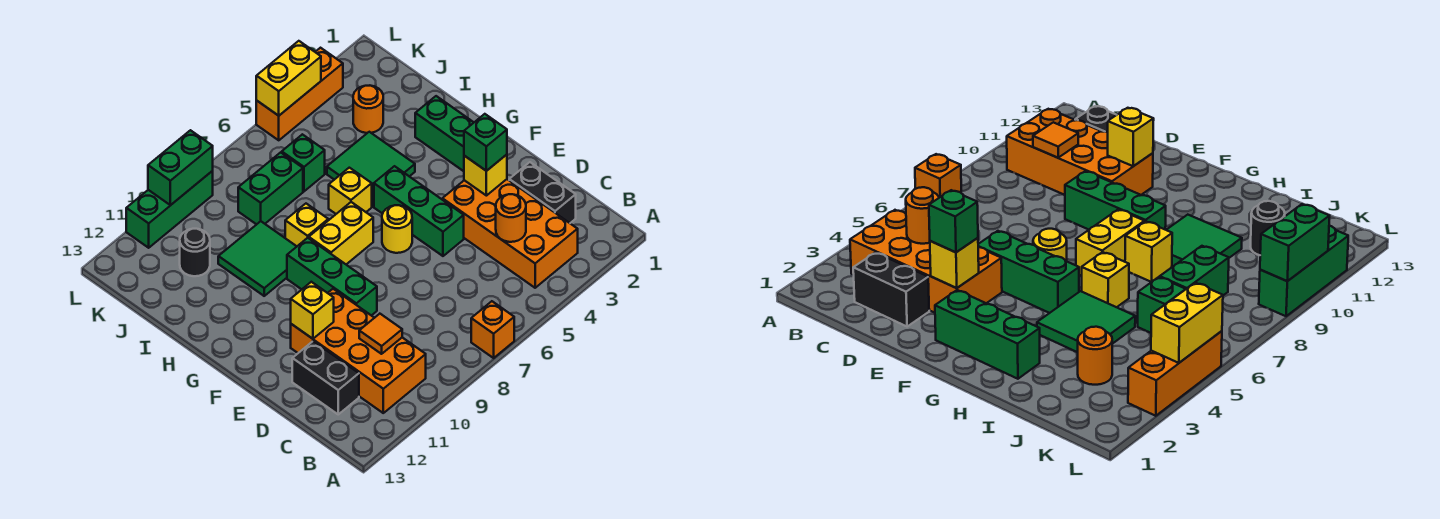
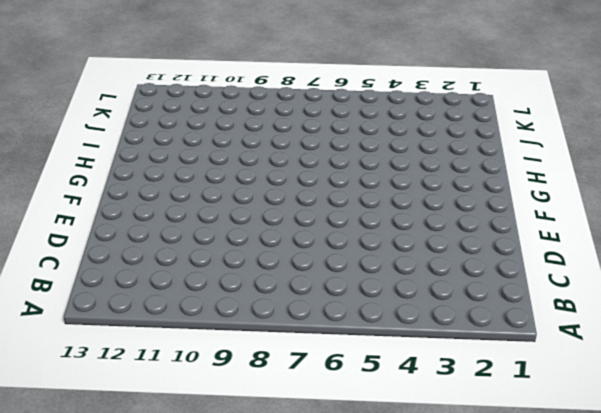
none -> orange brick A7 level 1
none -> orange brick B3:E4 level 1
none -> orange brick B10:E11 level 1

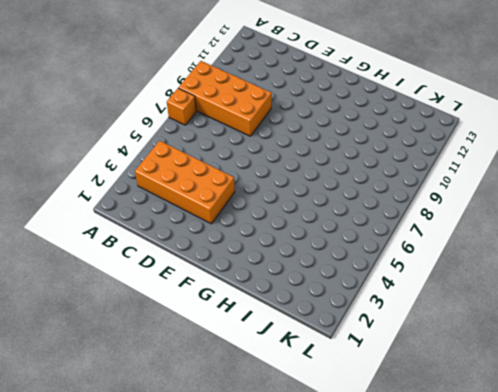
orange brick A8:D9 level 1 -> orange brick B10:E11 level 1
none -> black brick C2:D2 level 1
none -> black brick C12:D12 level 1
none -> green brick E5:G5 level 1

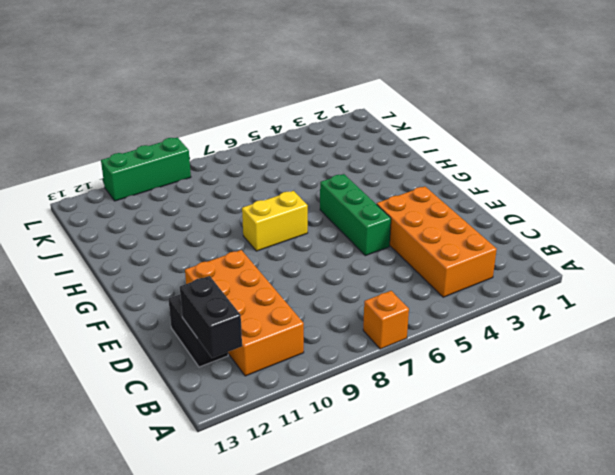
black brick B12:C12 level 2 -> black brick C2:D2 level 1
none -> green brick E9:G9 level 1
none -> green brick F2:H2 level 1
none -> yellow round brick F6 level 1

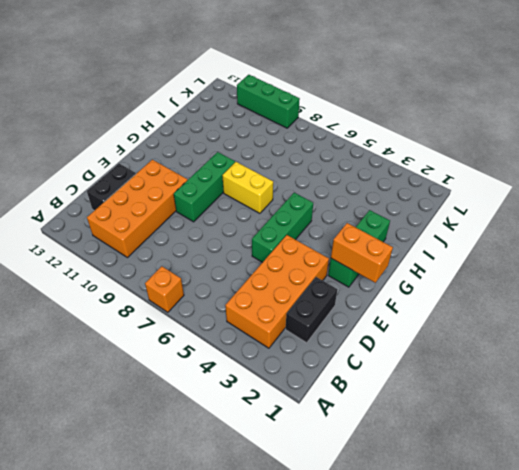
orange brick F1:F2 level 2 -> none
none -> yellow round brick F6 level 1
none -> green tile H4:I5 level 1
none -> yellow brick H6 level 1

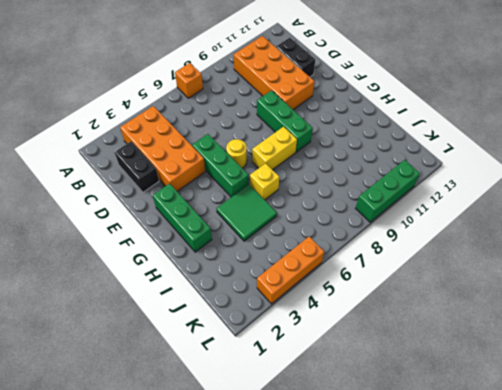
none -> yellow brick H8 level 1
none -> green tile H9:I10 level 1
none -> orange round brick J3 level 1

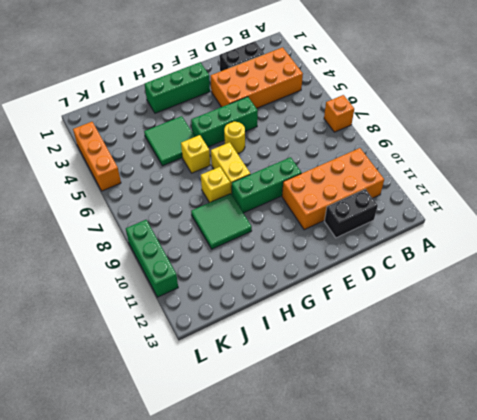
none -> orange round brick J3 level 1
none -> green brick J6 level 1
none -> green brick J7:J8 level 1

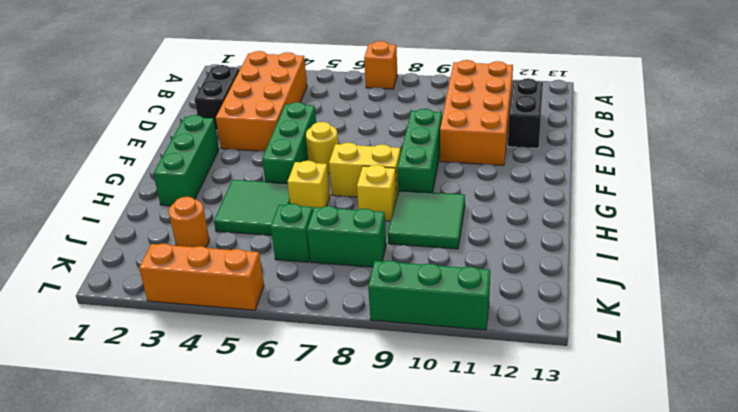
none -> black round brick J11 level 1
none -> orange round brick C4 level 2
none -> orange tile C10 level 2

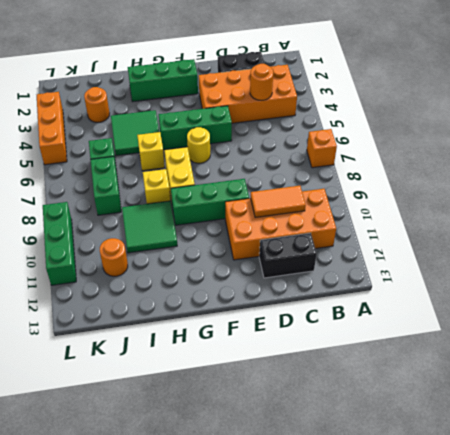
orange tile C10:D10 level 2 -> orange tile C10 level 2
orange round brick J11 level 1 -> black round brick J11 level 1
none -> yellow brick E3 level 2
none -> yellow brick E11 level 2
none -> yellow brick L4:L5 level 2

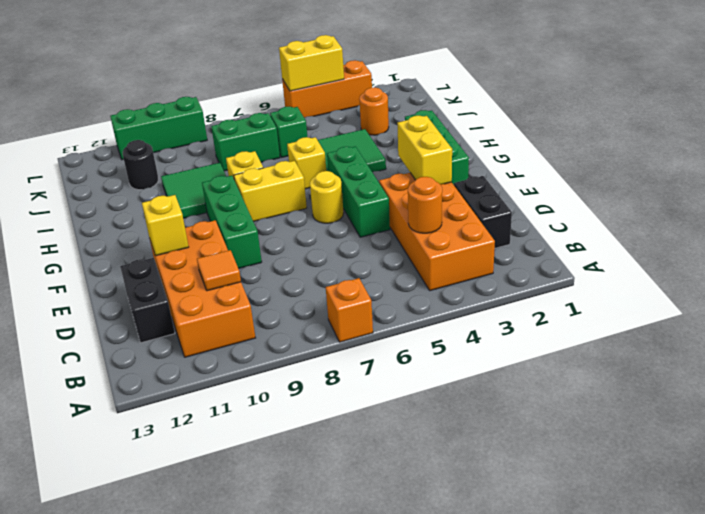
yellow brick E3:F3 level 2 -> yellow brick E3 level 2
none -> green brick L9:L10 level 2
none -> green brick E3 level 3

